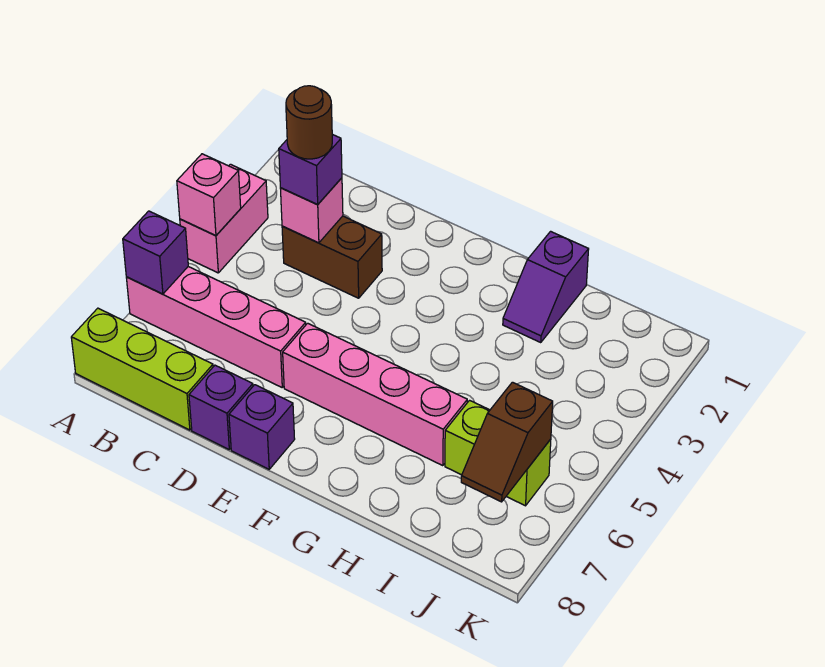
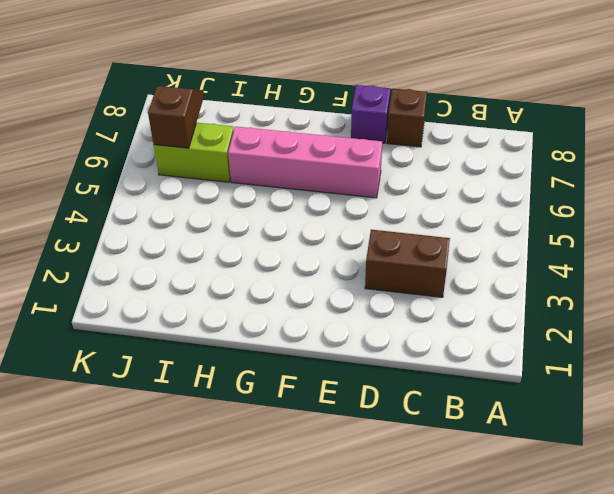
brown brick D8 level 1 -> purple brick D8 level 1
none -> pink brick A3:A4 level 1
none -> pink brick A6:D6 level 1
none -> lime brick A8:C8 level 1

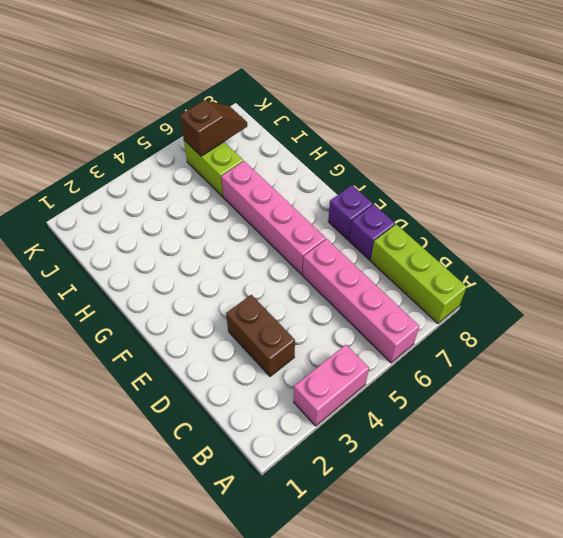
none -> purple slope H1:H2 level 1 top 1
none -> pink brick A4 level 2
none -> purple brick A6 level 2

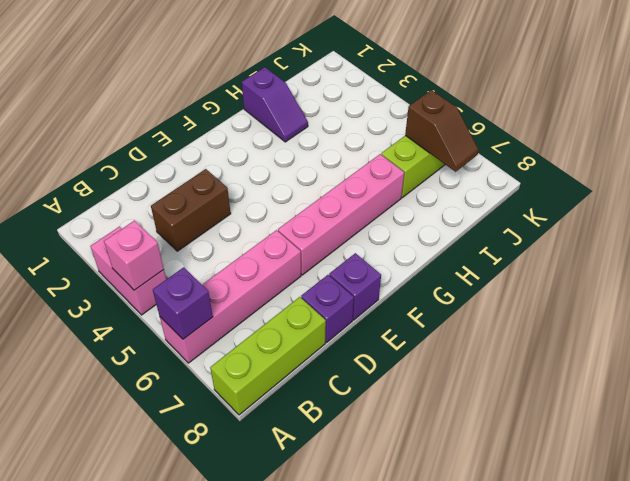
none -> pink brick C3 level 2
none -> purple brick C3 level 3
none -> brown round brick C3 level 4

